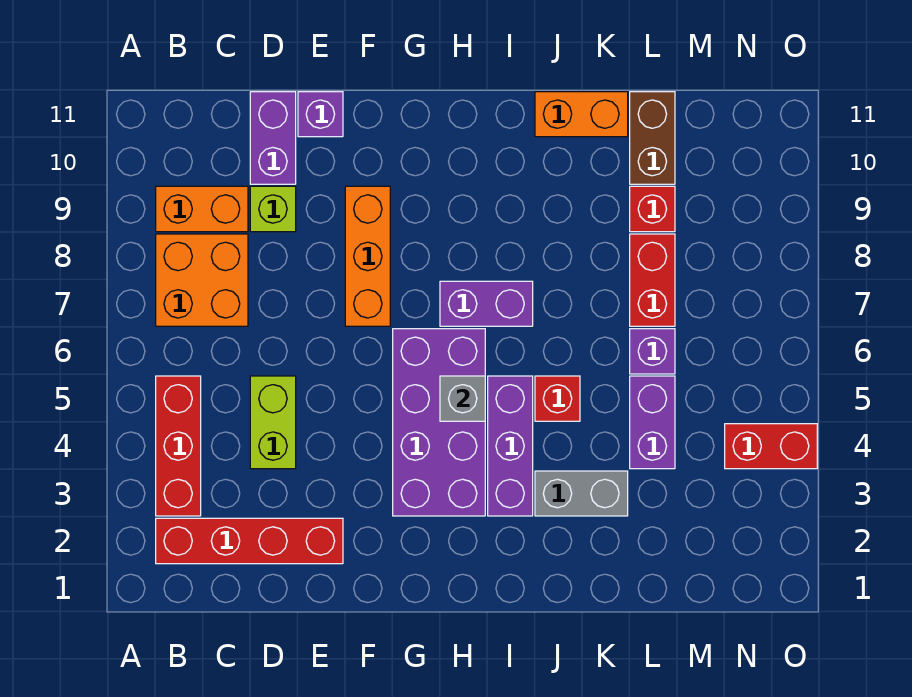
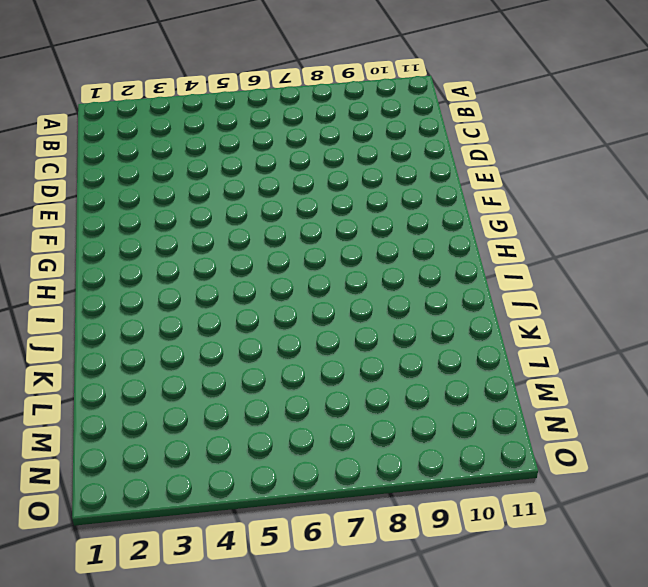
none -> red brick B2:E2 level 1
none -> red brick B3:B5 level 1
none -> orange brick B7:C8 level 1

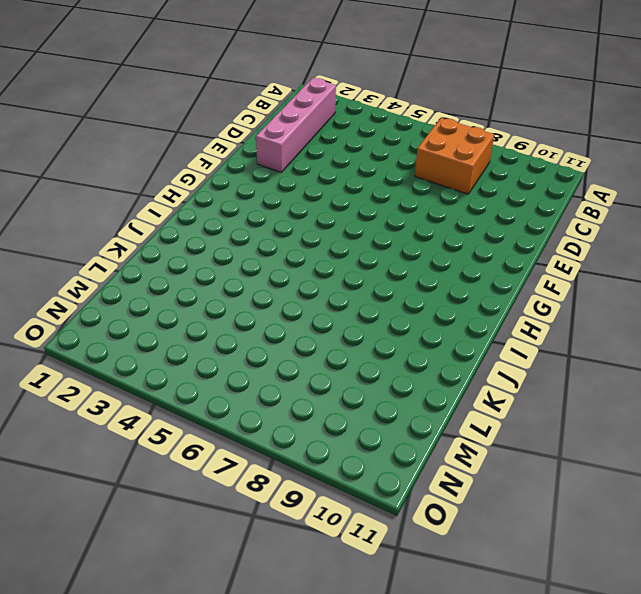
pink brick B2:E2 level 1 -> red brick B2:E2 level 1
none -> red brick B3:B5 level 1
none -> orange brick B9:C9 level 1
none -> lime brick D4:D5 level 1

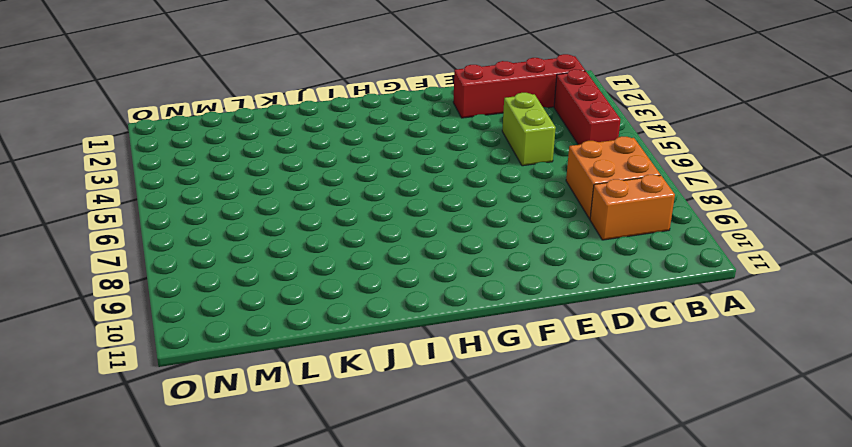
none -> lime brick D9 level 1
none -> purple brick D10:D11 level 1
none -> purple brick E11 level 1

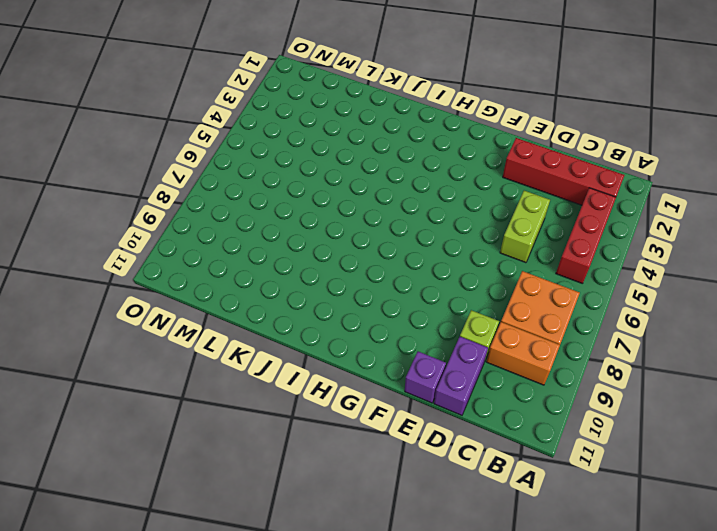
none -> orange brick F7:F9 level 1
none -> purple brick G3:H6 level 1
none -> purple brick H7:I7 level 1

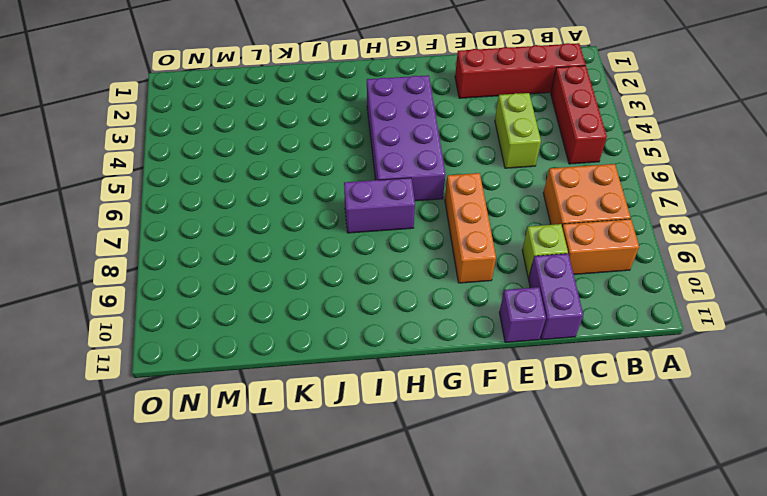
none -> purple brick I3:I5 level 1
none -> grey brick J3:K3 level 1
none -> red brick J5 level 1

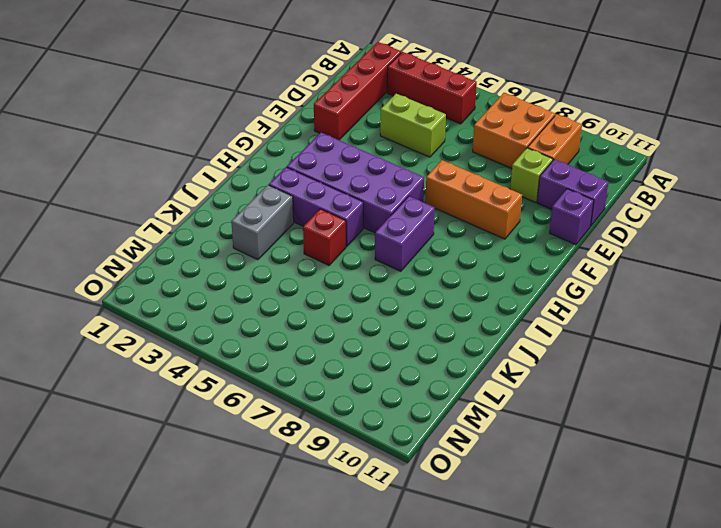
none -> orange brick J11:K11 level 1
none -> purple brick L4:L5 level 1
none -> purple brick L6 level 1

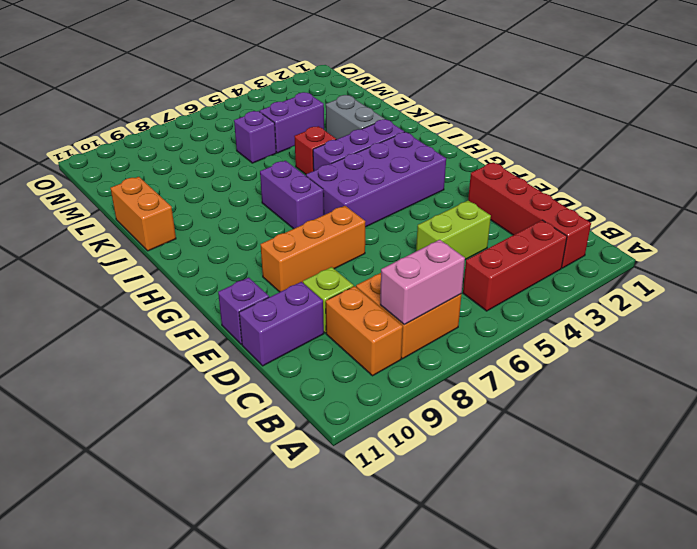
pink brick B7:B8 level 2 -> none
none -> red brick L7:L8 level 1
none -> red brick L9 level 1
none -> brown brick L10:L11 level 1

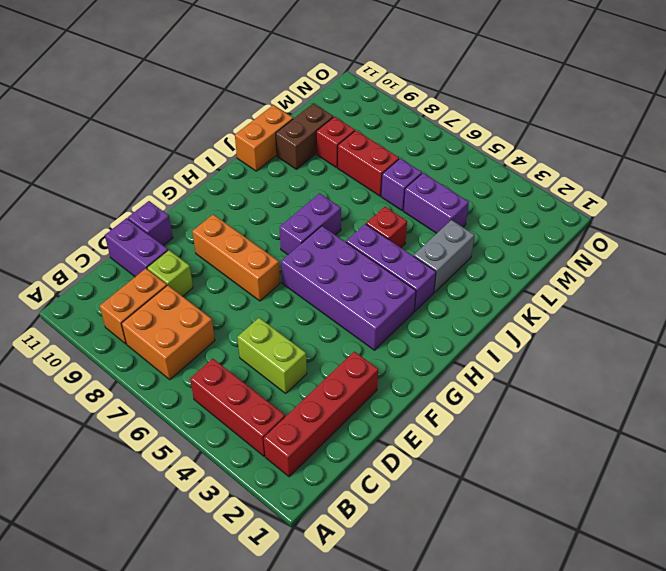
brown brick K10:L10 level 1 -> brown brick L10:L11 level 1
none -> red brick N4:O4 level 1
none -> grey brick H5 level 2

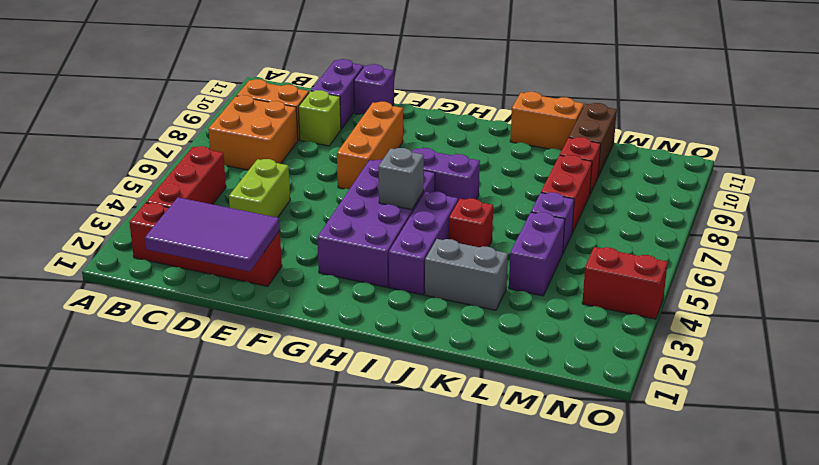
purple tile C1:E2 level 2 -> none

